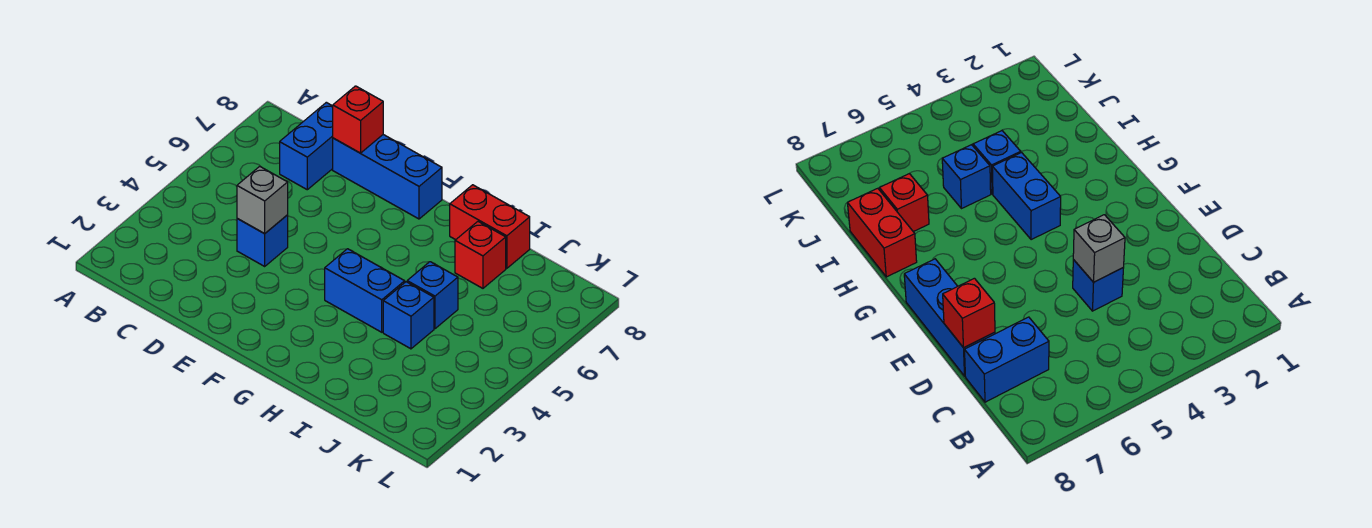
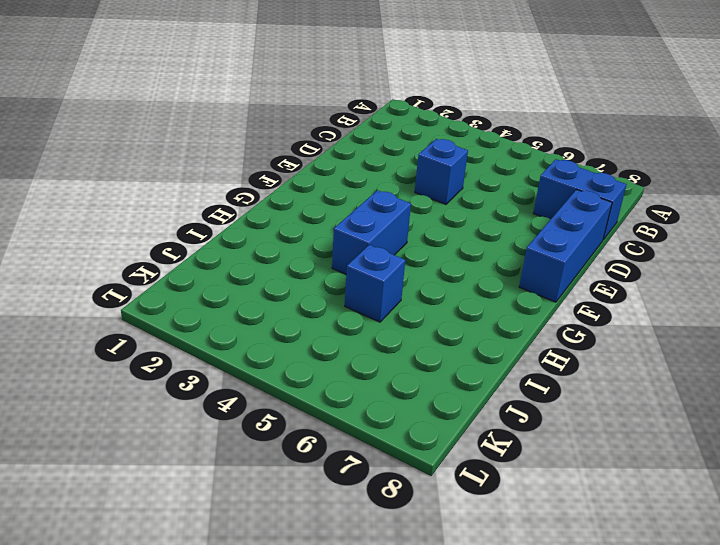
none -> red brick H8:I8 level 1
none -> blue brick I4 level 1

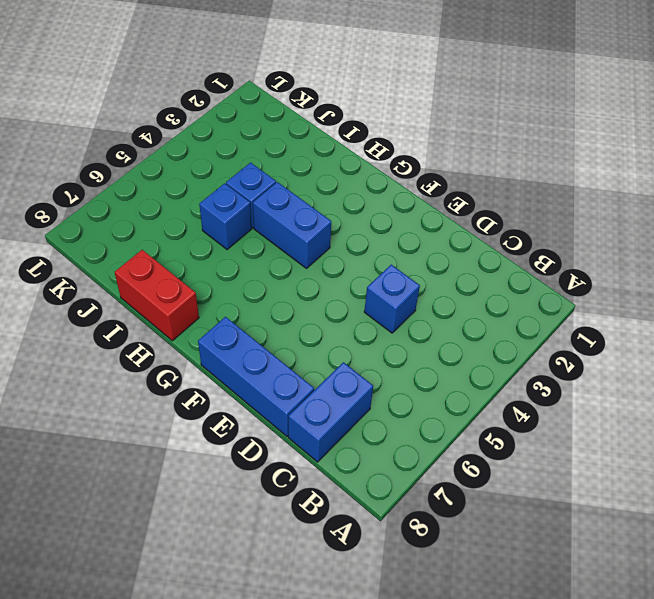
none -> red brick I7 level 1
none -> grey brick D4 level 2

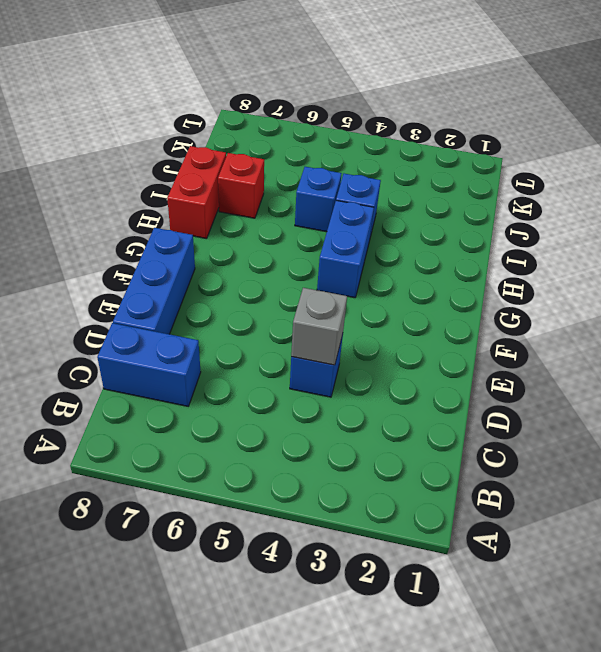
none -> red brick D8 level 2

